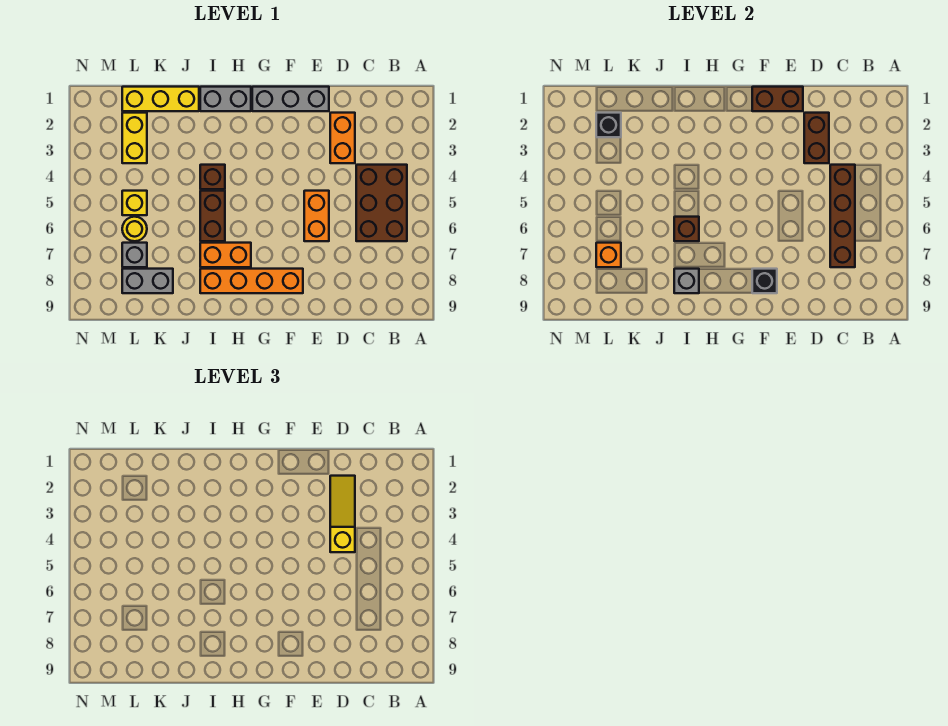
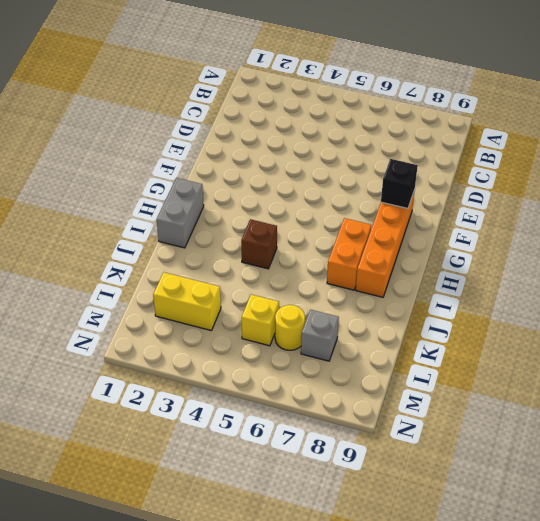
none -> brown brick B4:C6 level 1
none -> orange brick D2:D3 level 1
none -> grey brick E1:G1 level 1

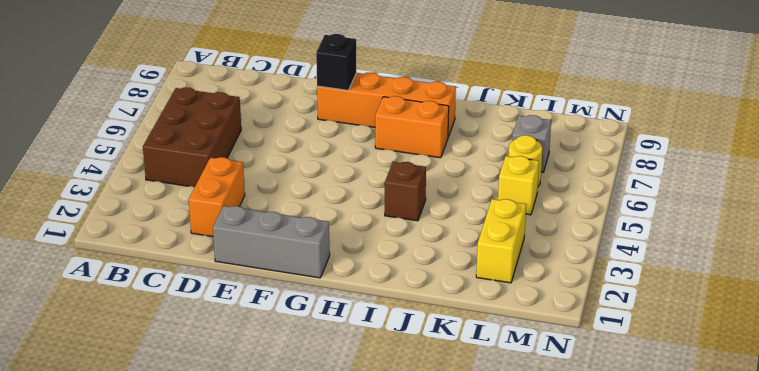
none -> orange brick E5:E6 level 1
none -> grey brick H1:I1 level 1
none -> brown brick I5:I6 level 1

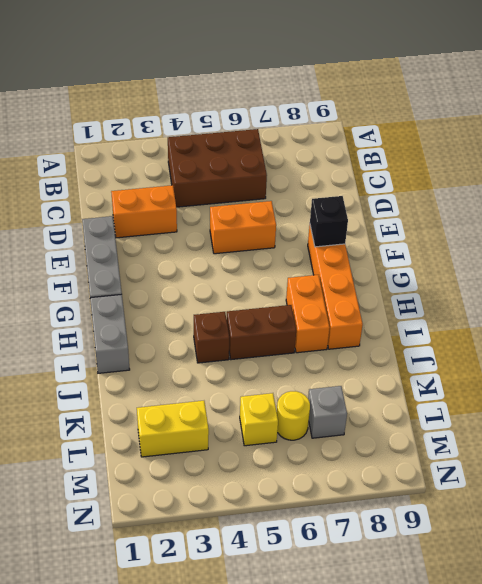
none -> yellow brick J1:L1 level 1
none -> grey brick K8:L8 level 1
none -> brown brick C4:C7 level 2

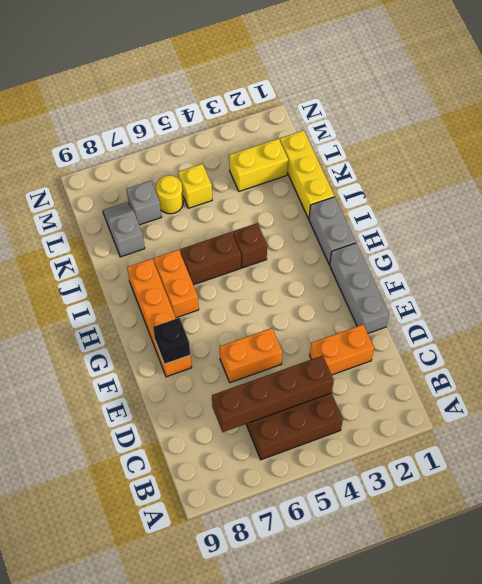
grey slope K8:L8 level 1 top K -> grey brick K8:L8 level 1
none -> brown brick D2:D3 level 2
none -> brown brick E1:F1 level 2
none -> brown brick I6 level 2

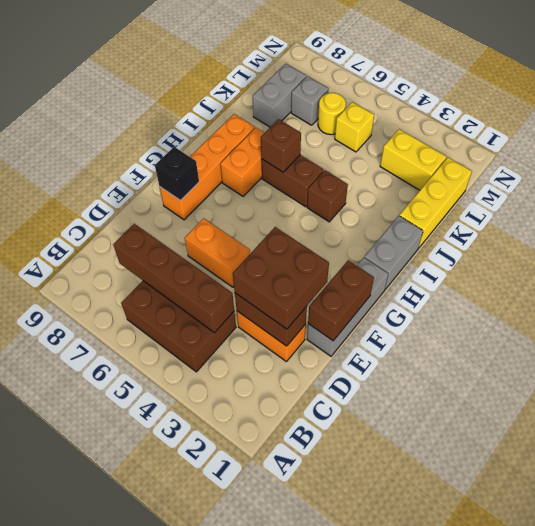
brown brick D2:E3 level 3 -> yellow slope D2:D4 level 3 top 4
none -> grey brick I8 level 2
none -> black brick L2 level 2
none -> orange brick L7 level 2

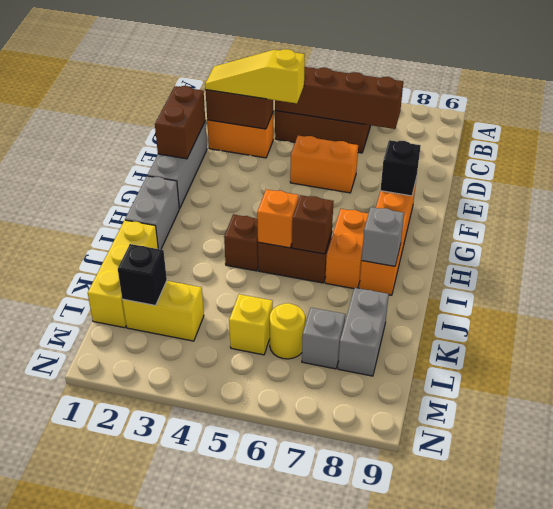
orange brick I5 level 2 -> orange brick L7 level 2

